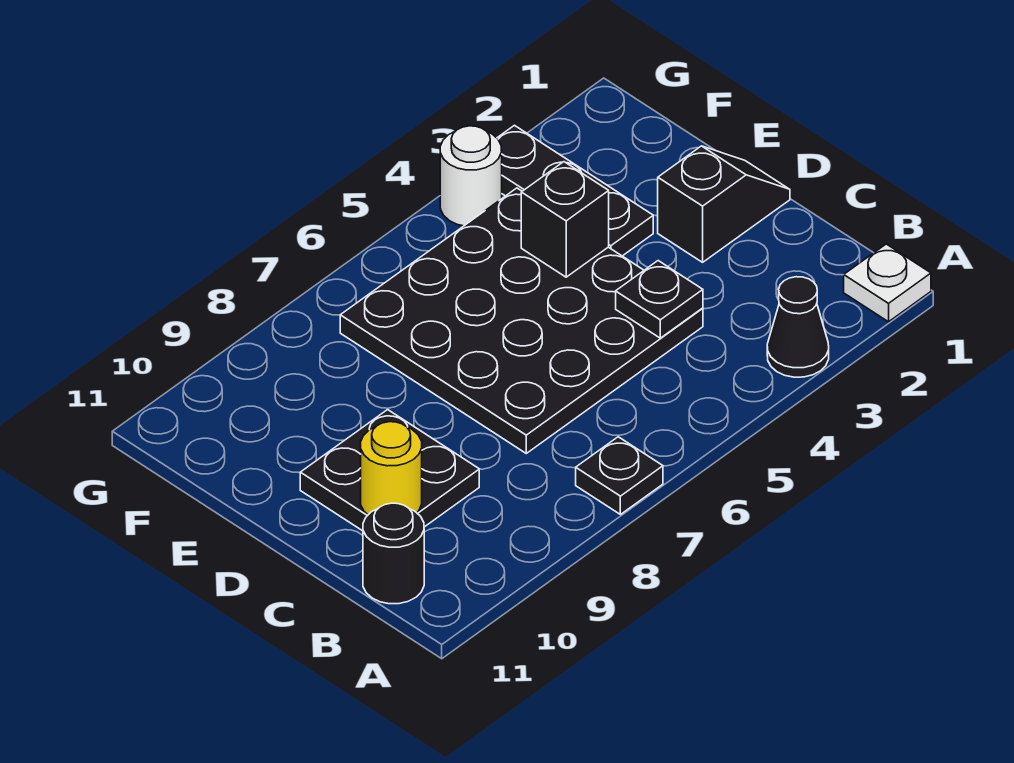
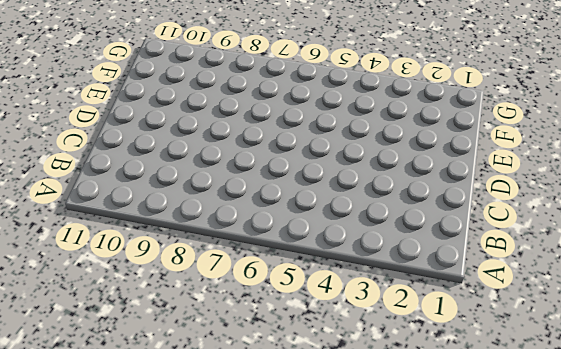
none -> white plate A1 level 1
none -> black cone A3 level 1
none -> black plate A7 level 1

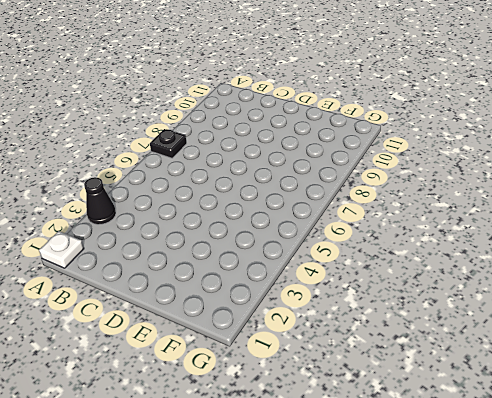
none -> black round brick B11 level 1
none -> black plate C4:F7 level 1
none -> black plate C9:D10 level 1

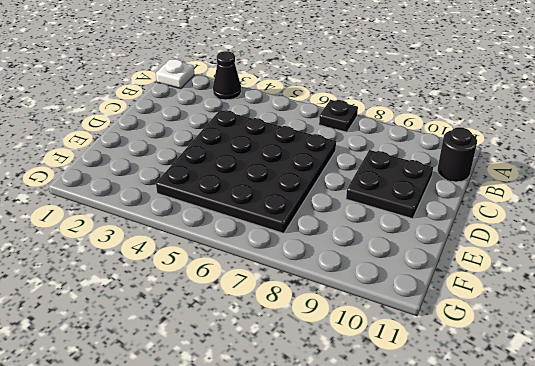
none -> black slope D1:D2 level 1 top 2
none -> black plate E3:G3 level 1
none -> white round brick G4 level 1

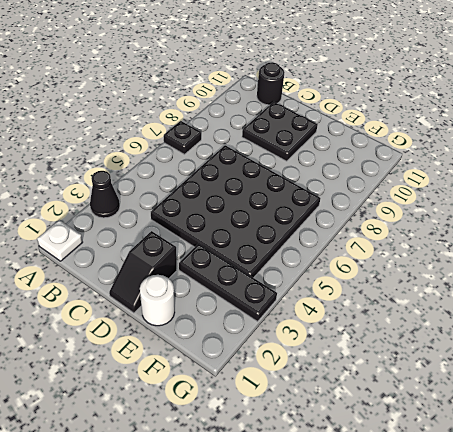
white round brick E1 level 1 -> white round brick G4 level 1
none -> black plate C4 level 2
none -> yellow round brick C10 level 2
none -> black brick E4 level 2

